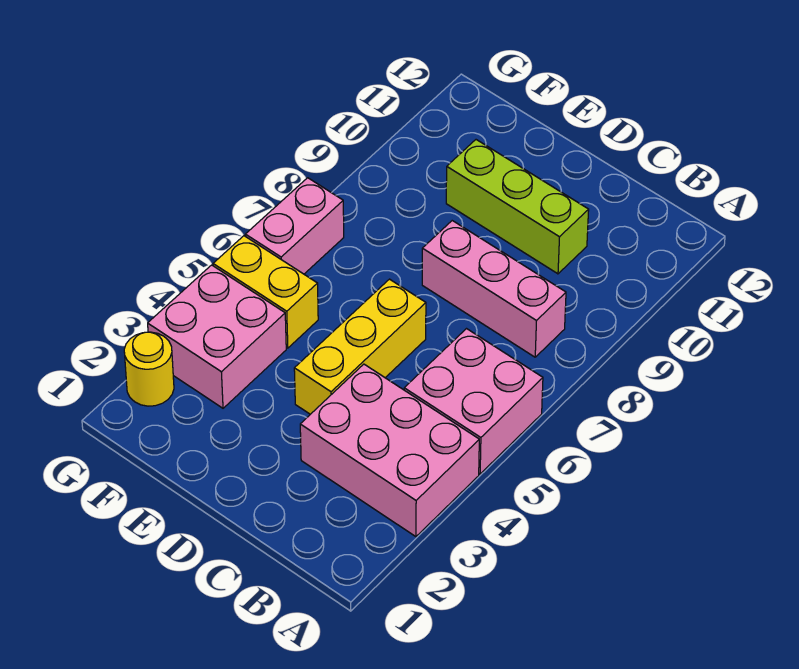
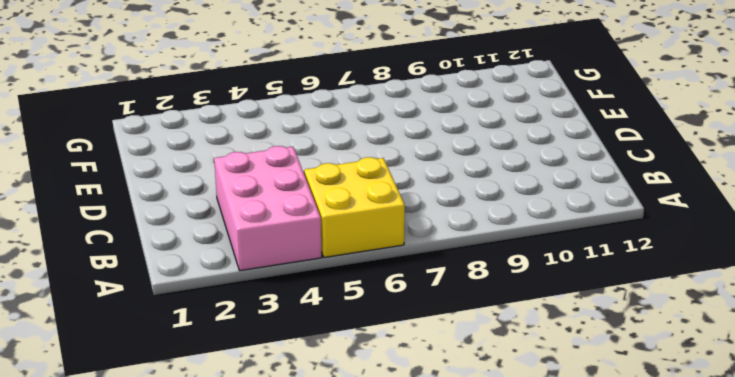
yellow brick A5:B6 level 1 -> pink brick A5:B6 level 1
none -> pink brick B8:D8 level 1
none -> lime brick C10:E10 level 1

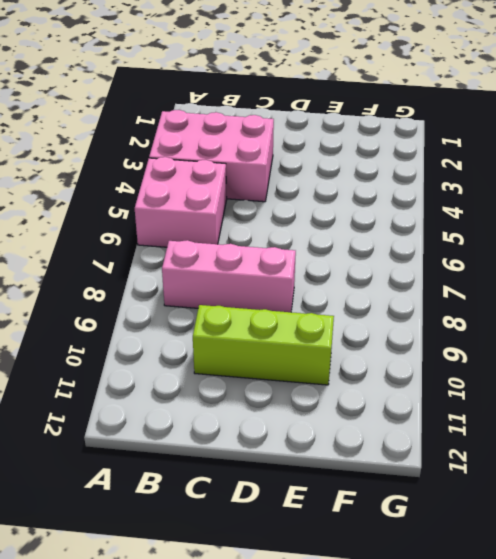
none -> yellow brick D4:D6 level 1
none -> pink brick F3:G4 level 1

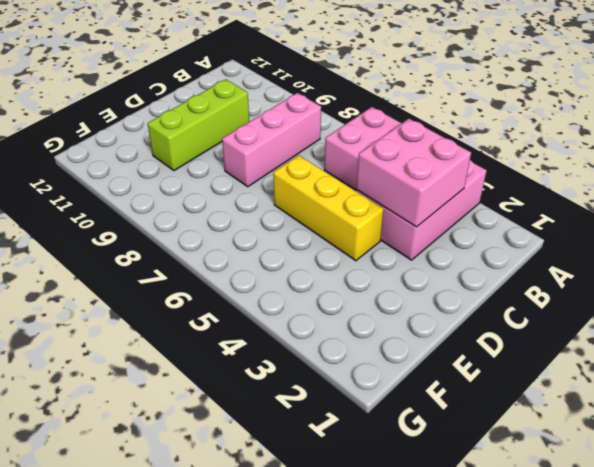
pink brick B3:C4 level 2 -> pink brick F3:G4 level 1
none -> yellow brick F5:G5 level 1
none -> yellow round brick G2 level 1

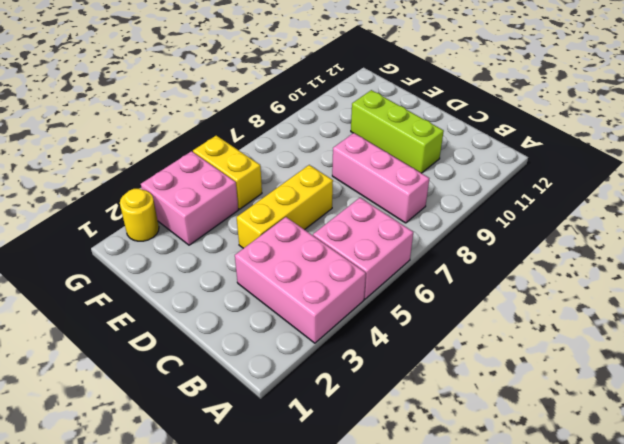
none -> pink brick G6:G7 level 1

